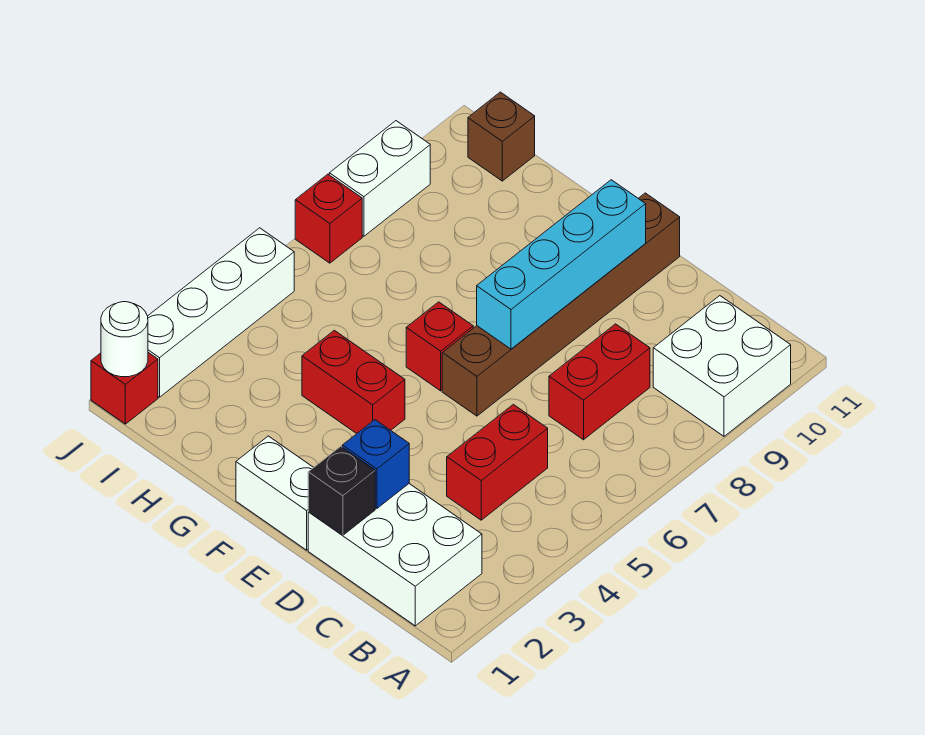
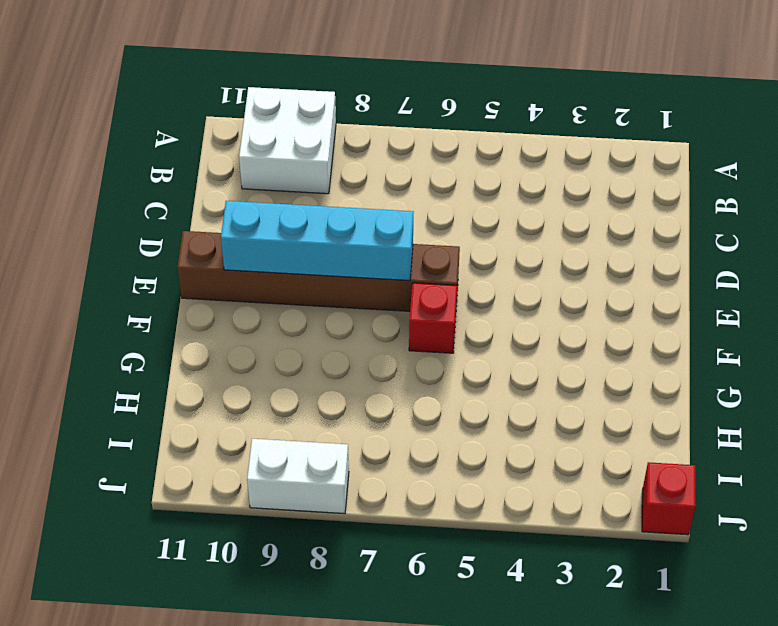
none -> white brick B1:D2 level 1
none -> red brick C4:C5 level 1
none -> red brick C7:C8 level 1

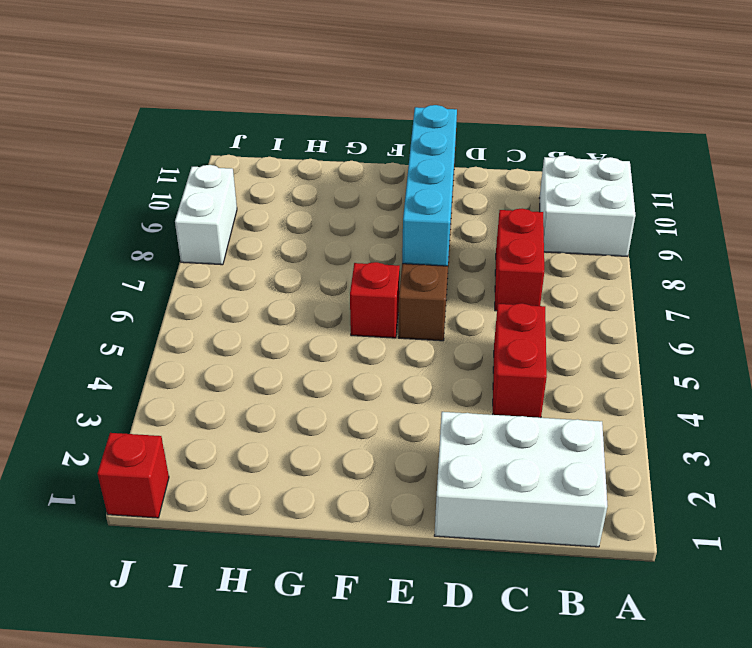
none -> white brick E1:F1 level 1
none -> red brick F4:G4 level 1
none -> brown brick I11 level 1

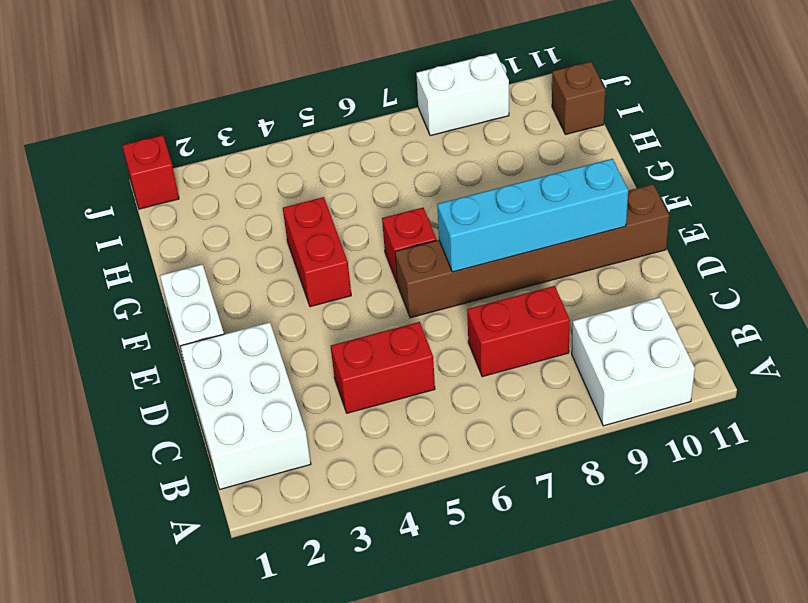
none -> white brick J2:J5 level 1
none -> red brick J7 level 1
none -> black brick D1 level 2

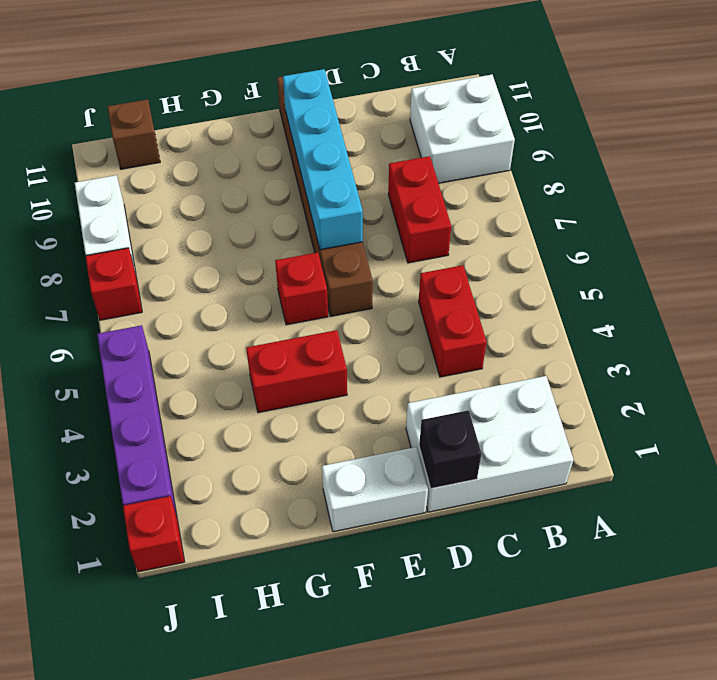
purple brick J2:J5 level 1 -> white brick J2:J5 level 1
none -> blue brick D2 level 2
none -> white round brick J1 level 2

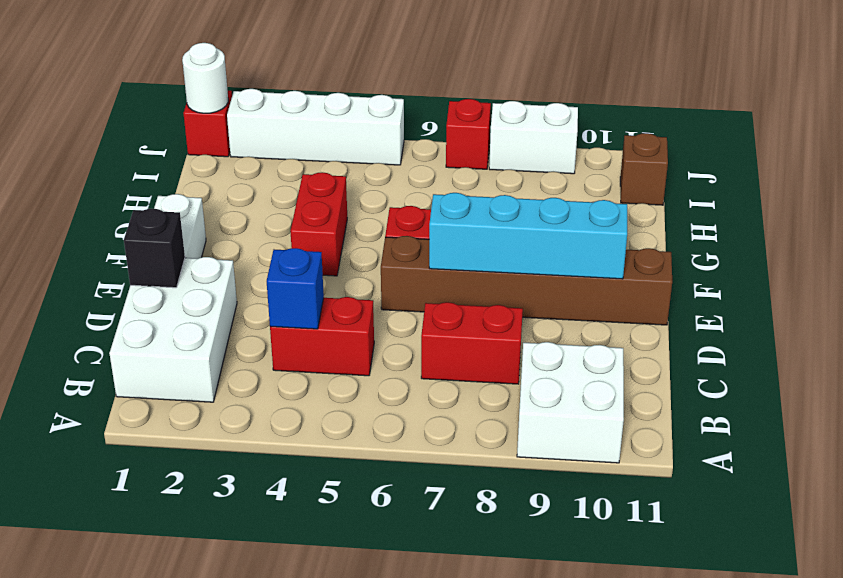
blue brick C4 level 2 -> blue brick D2 level 2

